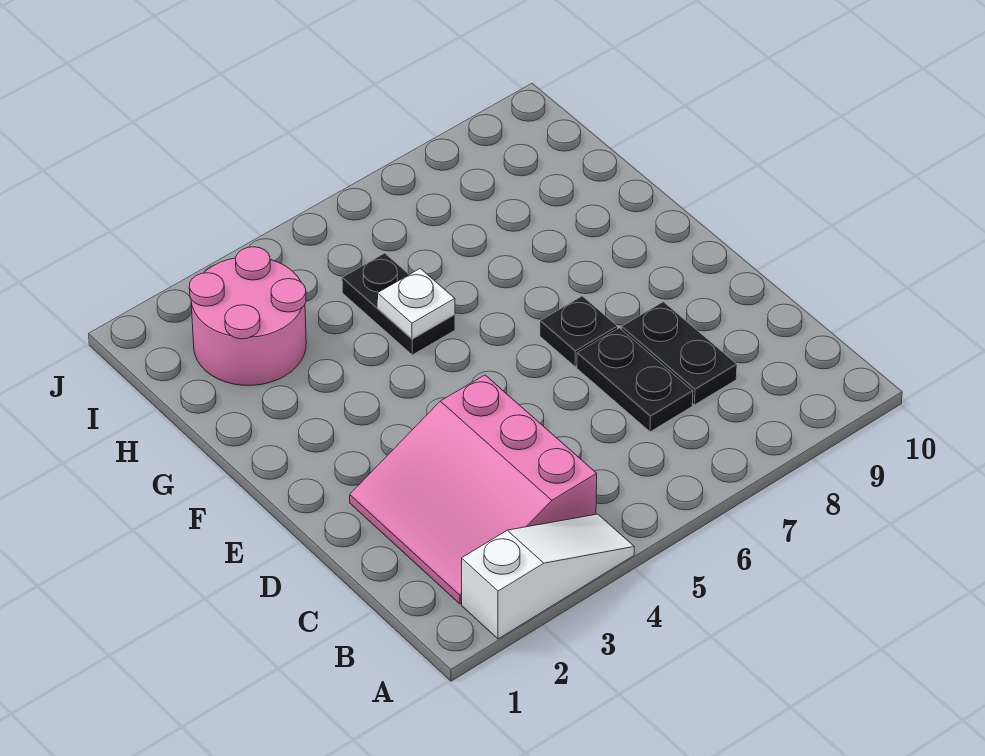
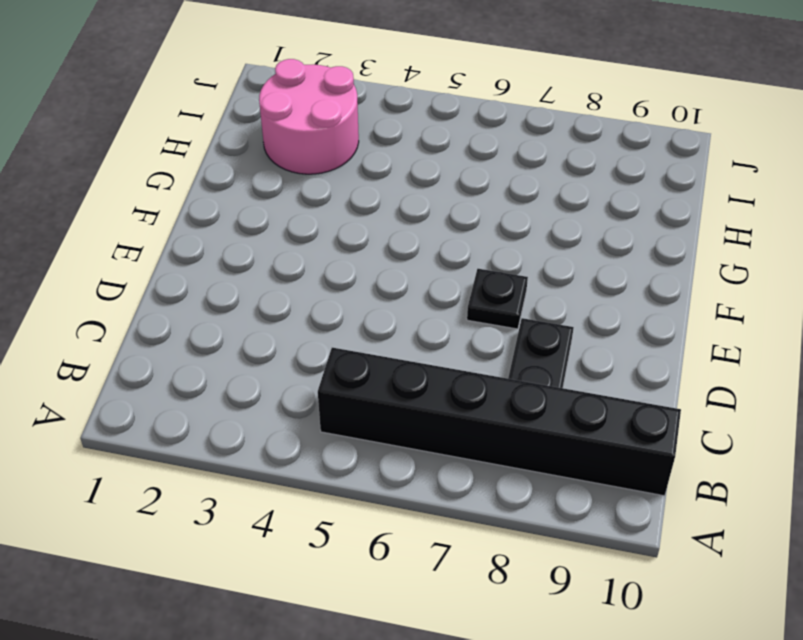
black brick B5:B10 level 1 -> none
none -> white slope A2:A4 level 1 top 2
none -> pink slope B2:D4 level 1 top 4

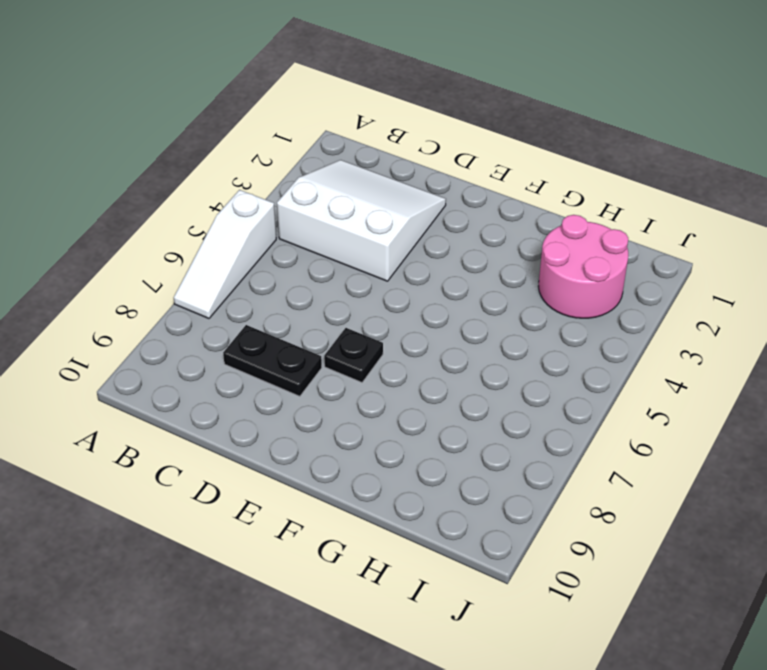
white slope A5:A7 level 1 top 5 -> white slope A2:A4 level 1 top 2
white slope B2:D4 level 1 top 4 -> pink slope B2:D4 level 1 top 4
none -> black plate C7:D7 level 1
none -> black plate G5:H5 level 1

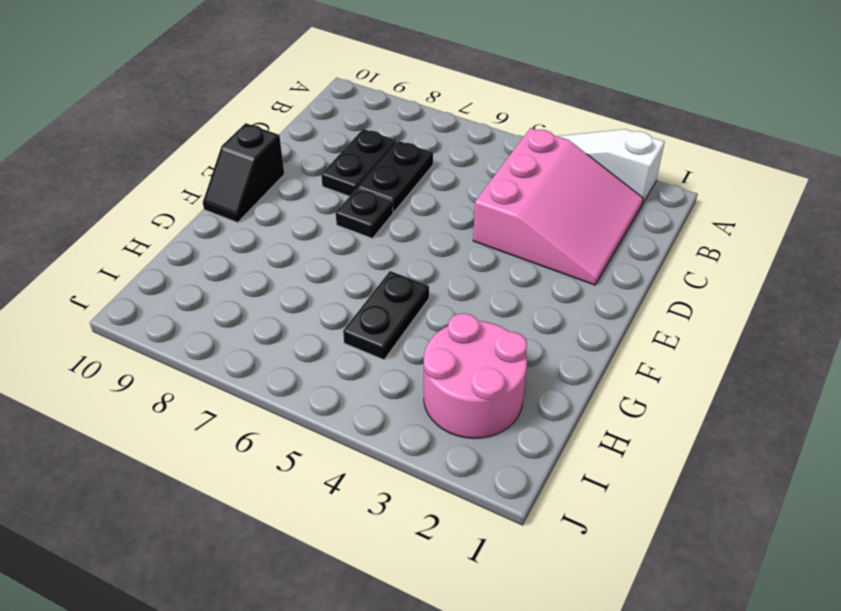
black slope E10:F10 level 1 top E -> none
none -> white plate G5 level 2

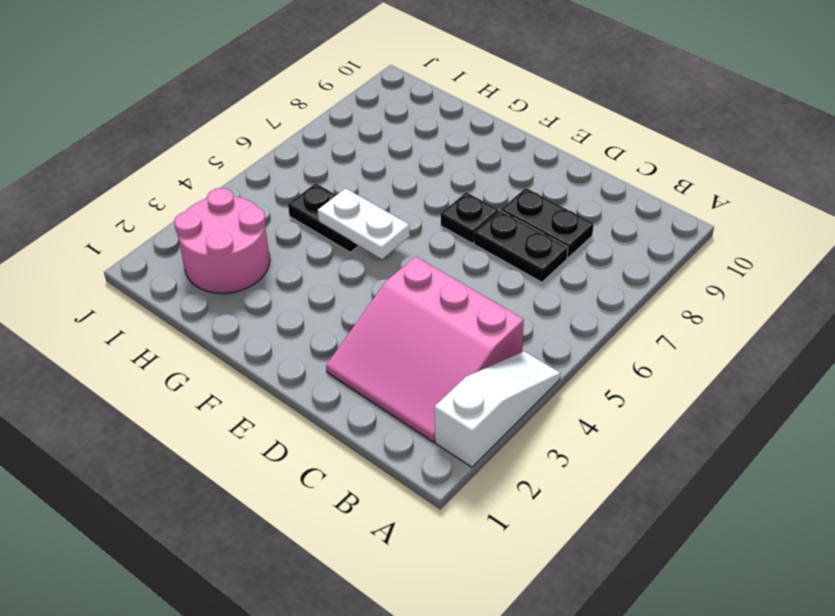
white plate F5:G5 level 2 -> white plate G5 level 2

